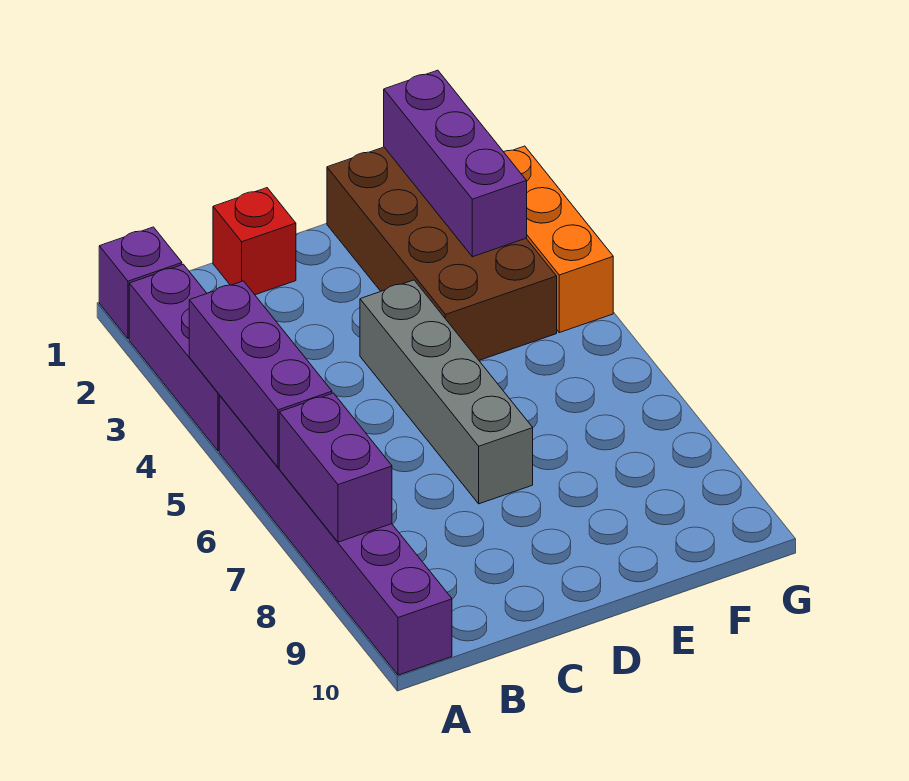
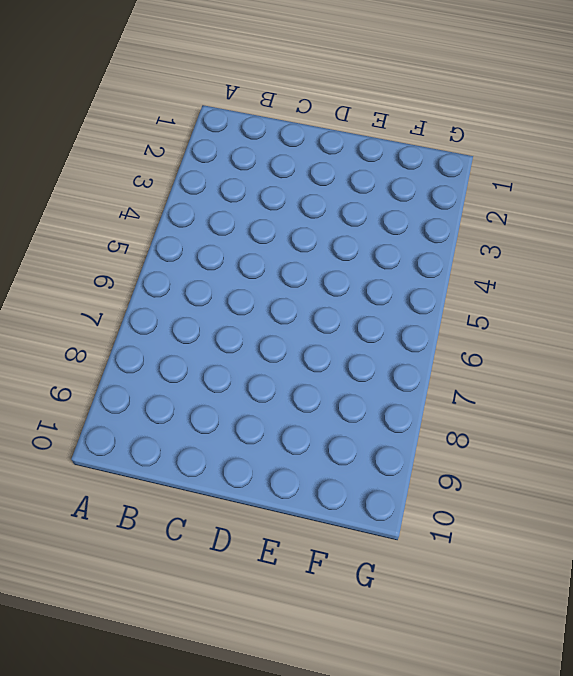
none -> purple brick A1 level 1
none -> purple brick A2:A4 level 1

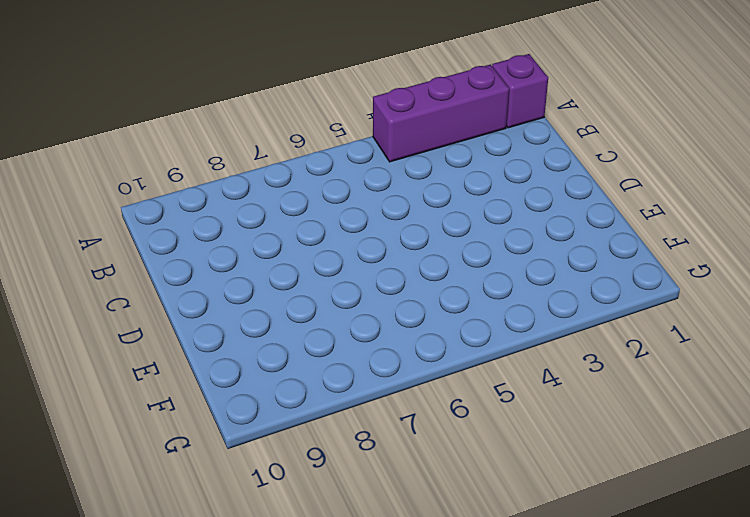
none -> purple brick A5:A10 level 1
none -> red brick C1 level 1

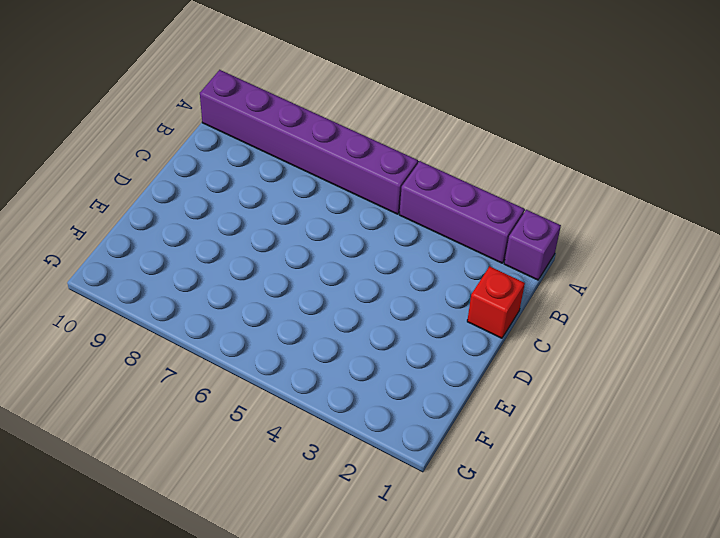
none -> grey brick D4:D7 level 1
none -> brown brick E1:F4 level 1

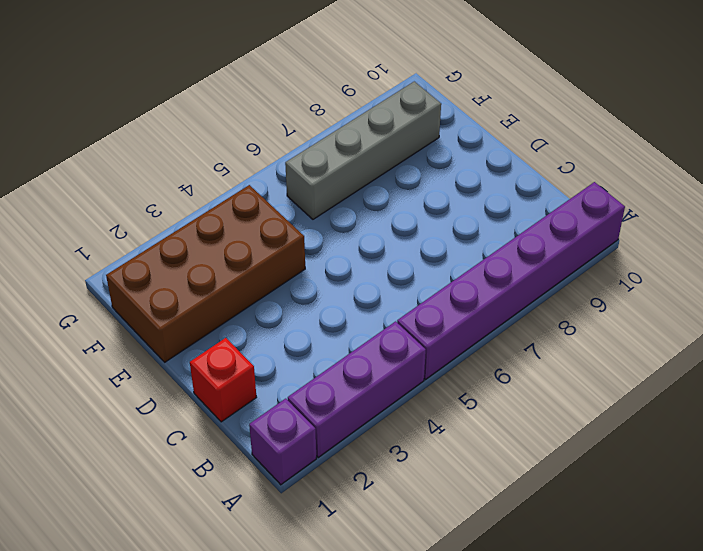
grey brick F6:F9 level 1 -> grey brick D4:D7 level 1
none -> orange brick G2:G4 level 1
none -> purple brick A4:A6 level 2

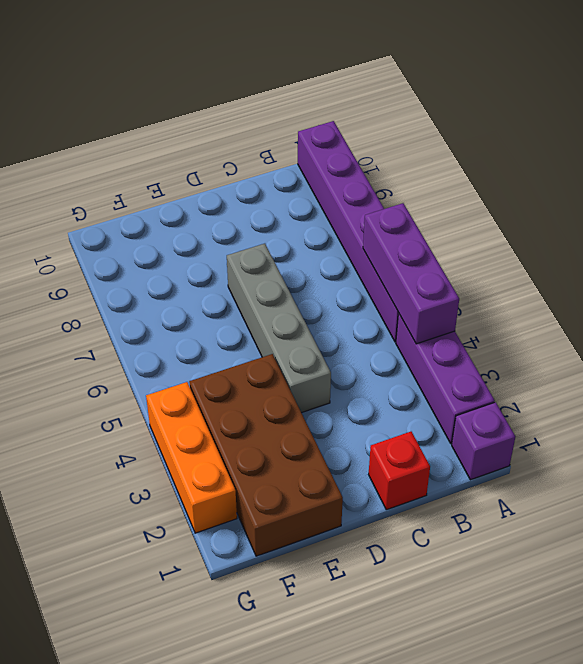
none -> purple brick A7:A8 level 2
none -> purple brick F1:F3 level 2

